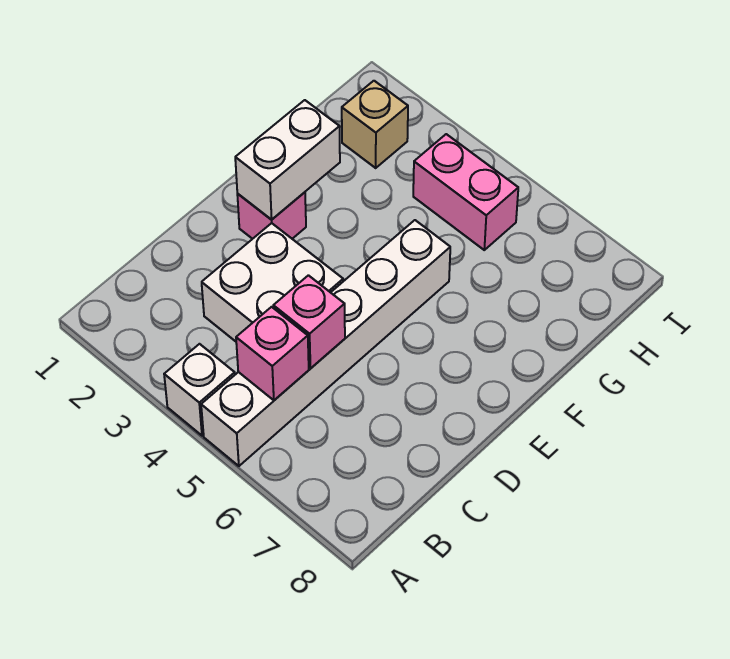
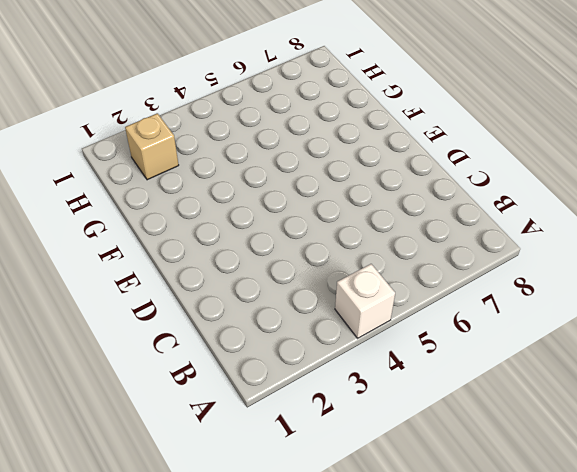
none -> white brick A5:F5 level 1
none -> white brick C3:D4 level 1

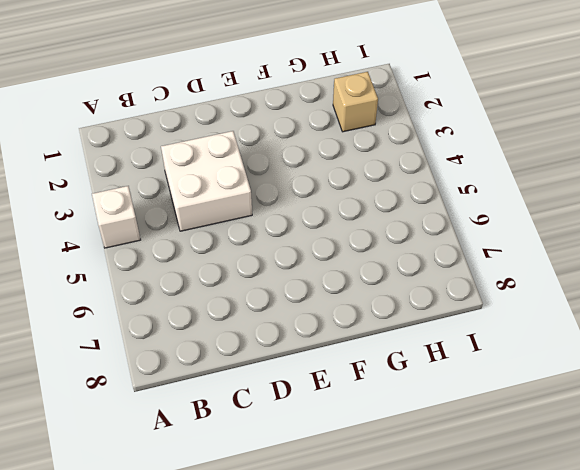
none -> white brick A5:F5 level 1
none -> pink brick E2 level 1

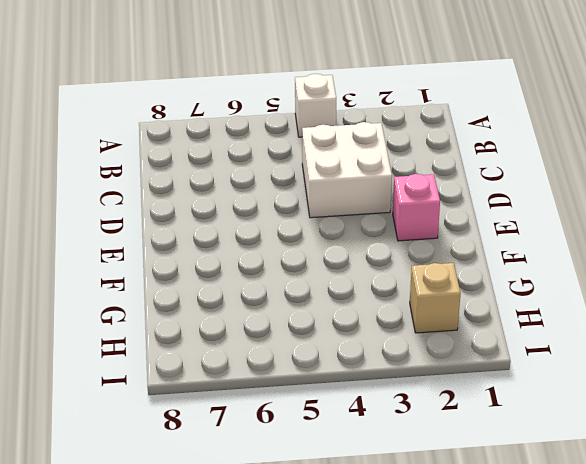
none -> white brick A5:F5 level 1
none -> pink brick H4:H5 level 1

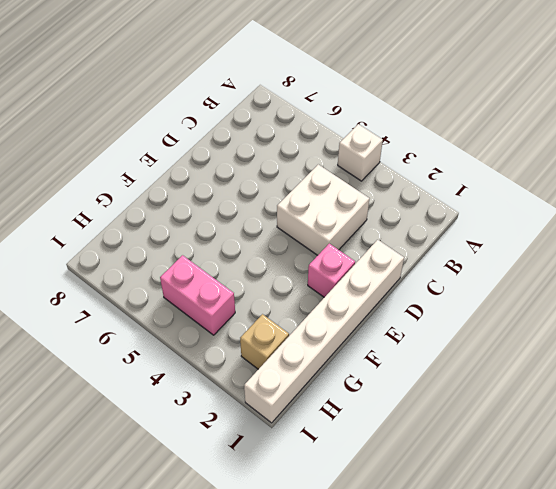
white brick D1:I1 level 1 -> white brick A5:F5 level 1
none -> pink brick B5 level 2
none -> pink brick C5 level 2

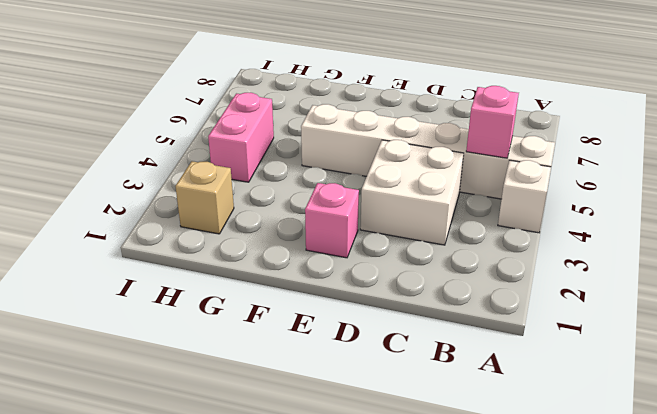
none -> pink brick C5 level 2
none -> white brick E2:F2 level 2

